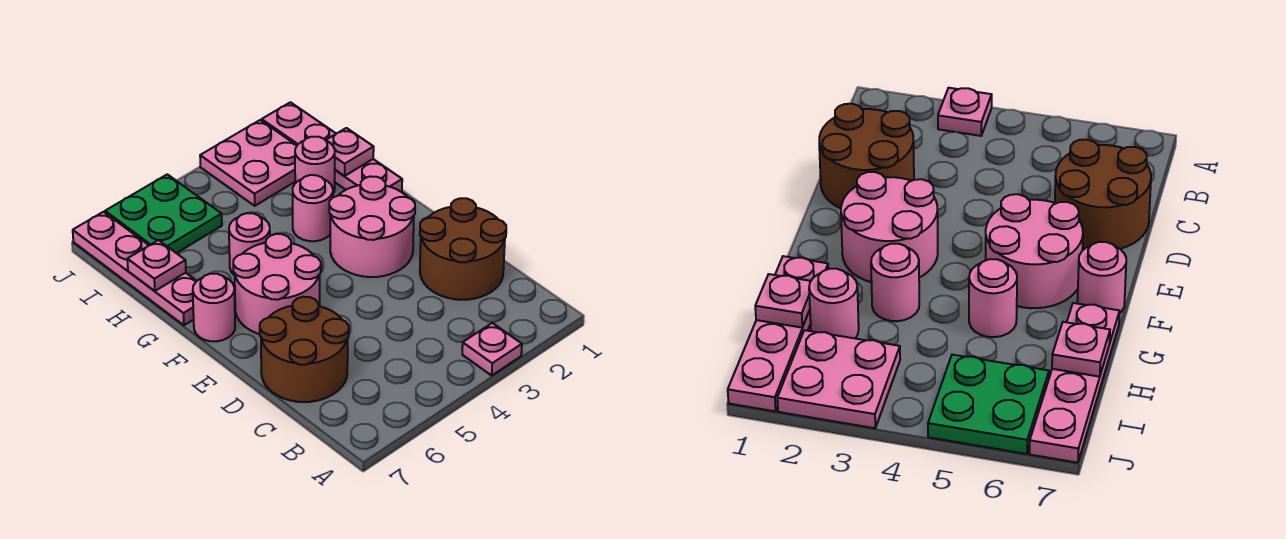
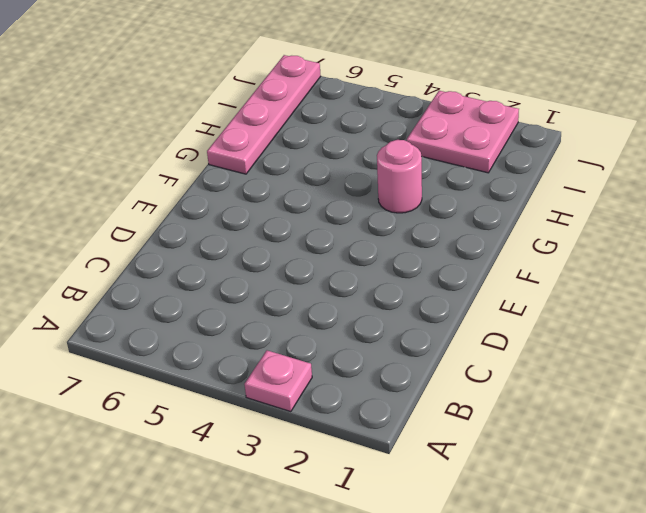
none -> brown round brick C1:D2 level 1
none -> brown round brick C6:D7 level 1
none -> pink round brick E2:F3 level 1

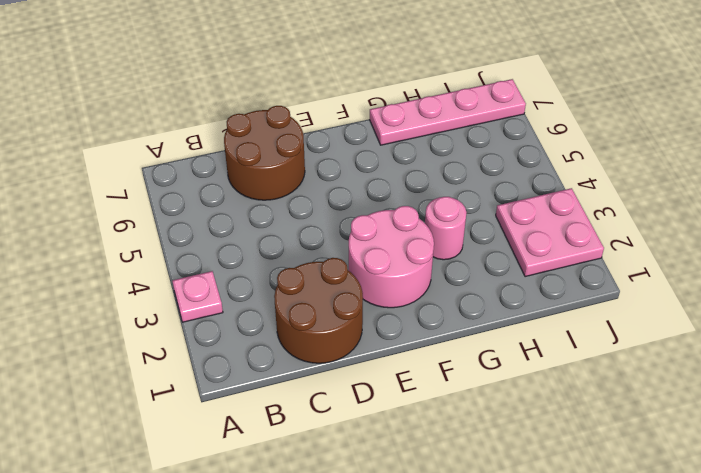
none -> pink round brick E5:F6 level 1
none -> pink round brick F7 level 1
none -> pink plate G1:J1 level 1

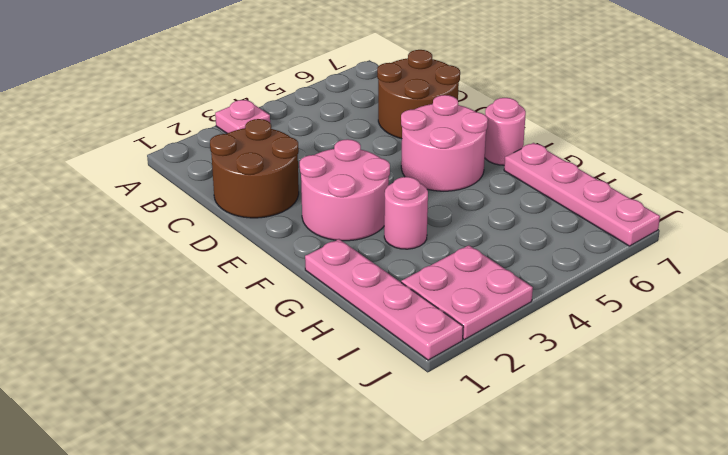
none -> pink round brick G5 level 1
none -> pink round brick H2 level 1
none -> green plate I5:J6 level 1

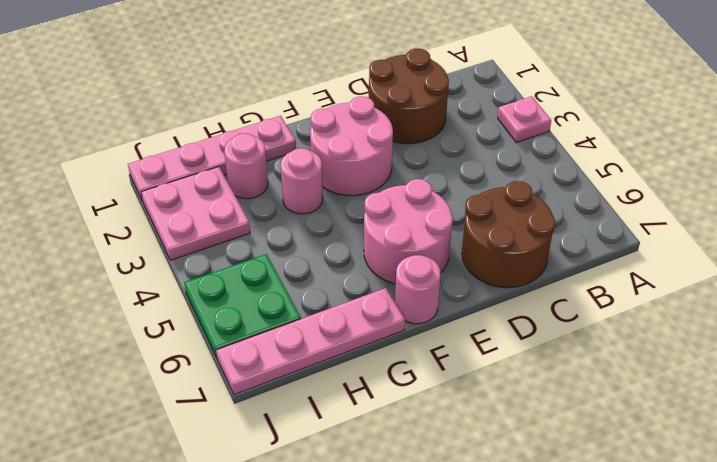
none -> pink round brick G5 level 1
none -> pink plate H1 level 2
none -> pink plate H7 level 2

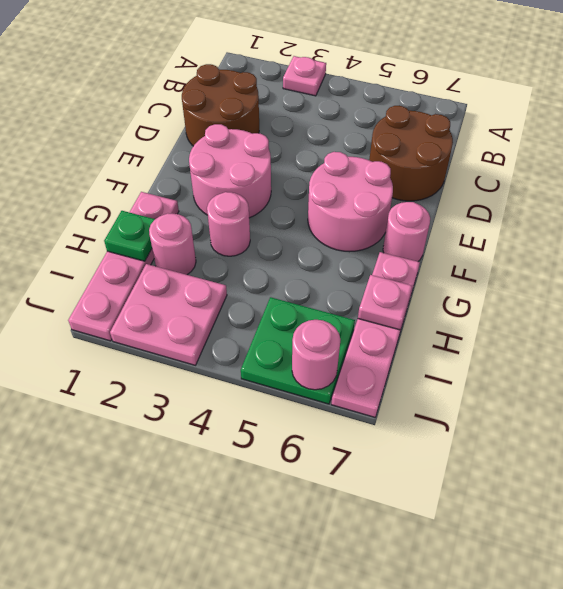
green plate H1 level 2 -> pink plate H1 level 2
pink round brick J6 level 2 -> pink round brick G5 level 1

